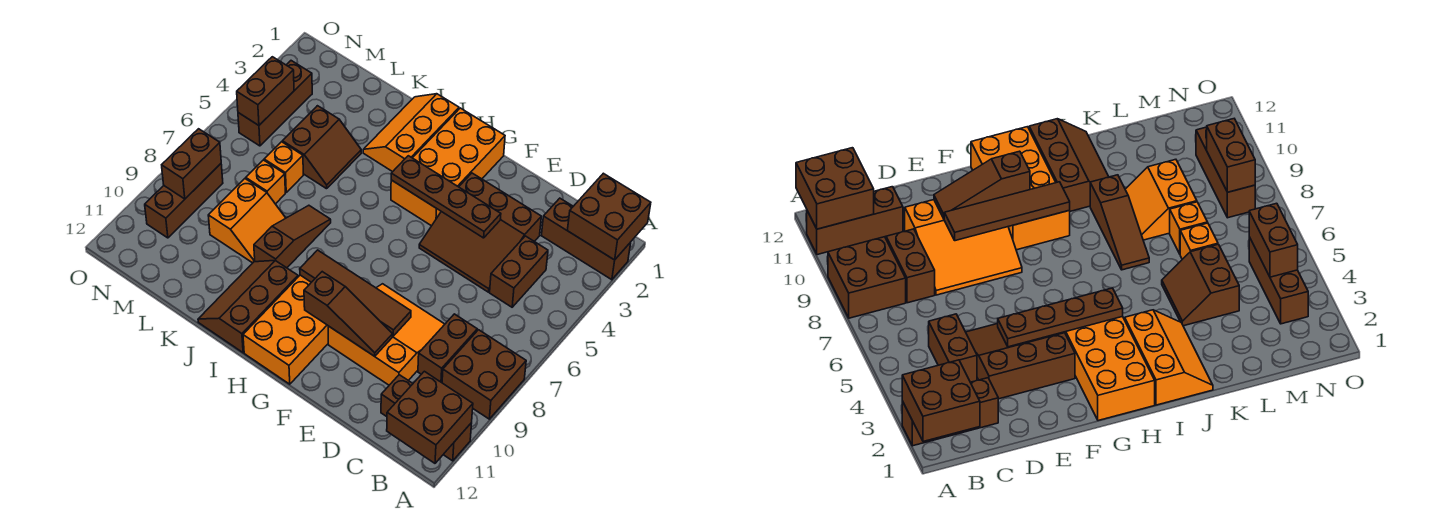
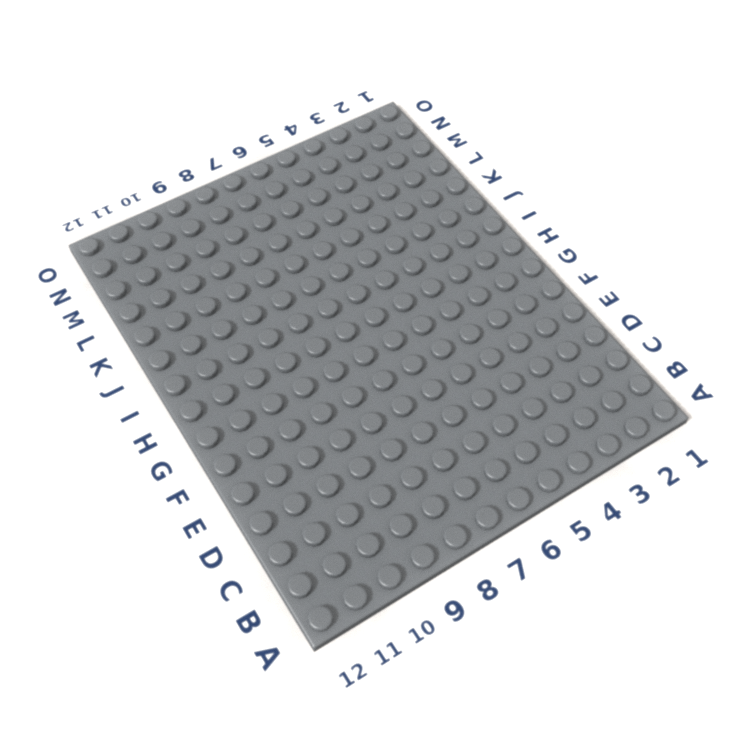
none -> brown brick A2:C2 level 1
none -> brown brick A8:B9 level 1
none -> brown brick A11:C11 level 1

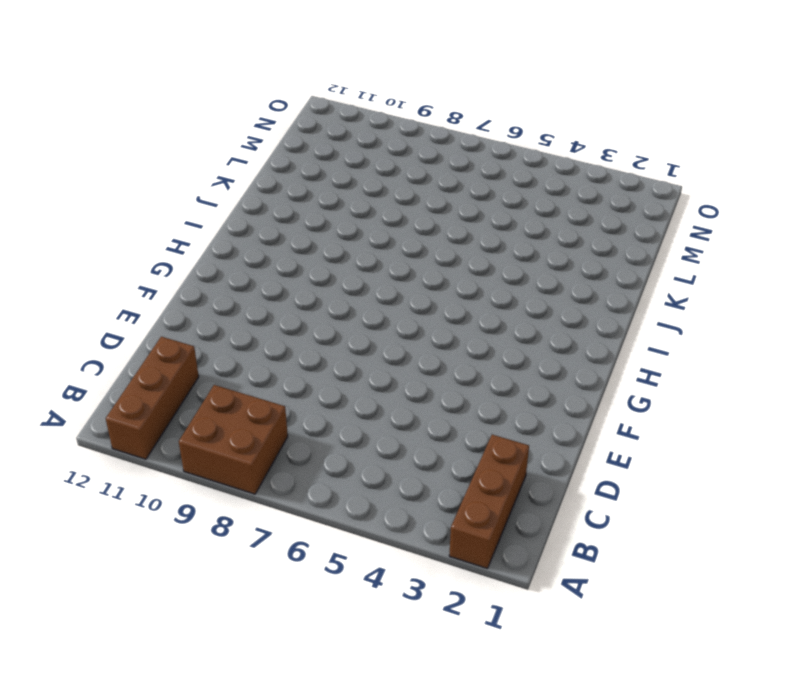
none -> brown brick C4:C5 level 1
none -> brown brick C8:C9 level 1
none -> brown slope D3:F5 level 1 top 3

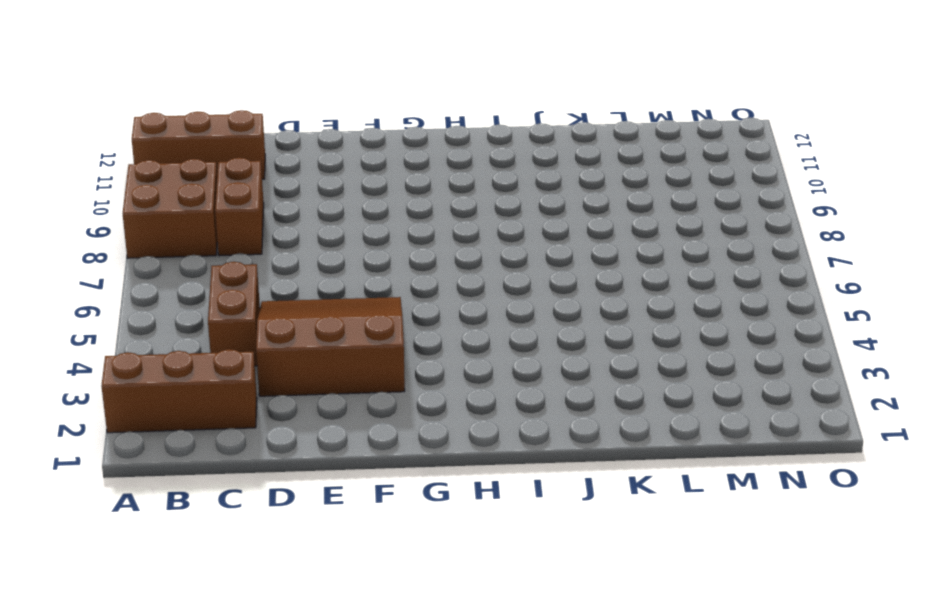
none -> orange slope D8:F10 level 1 top 10
none -> orange brick G1:H4 level 1
none -> orange brick G9:H12 level 1

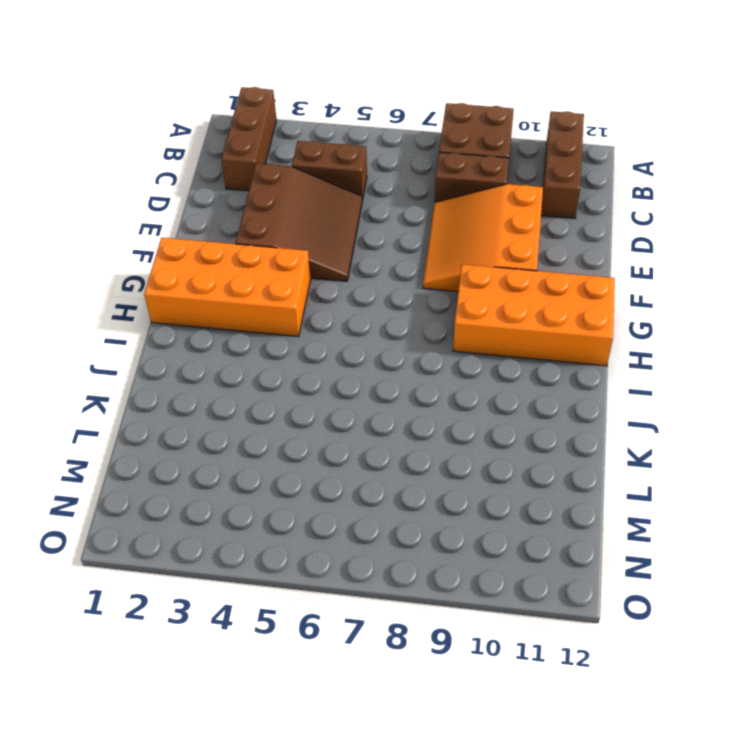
none -> orange slope I1:J3 level 1 top I
none -> brown slope I10:J12 level 1 top I
none -> brown slope J7:J9 level 1 top 9

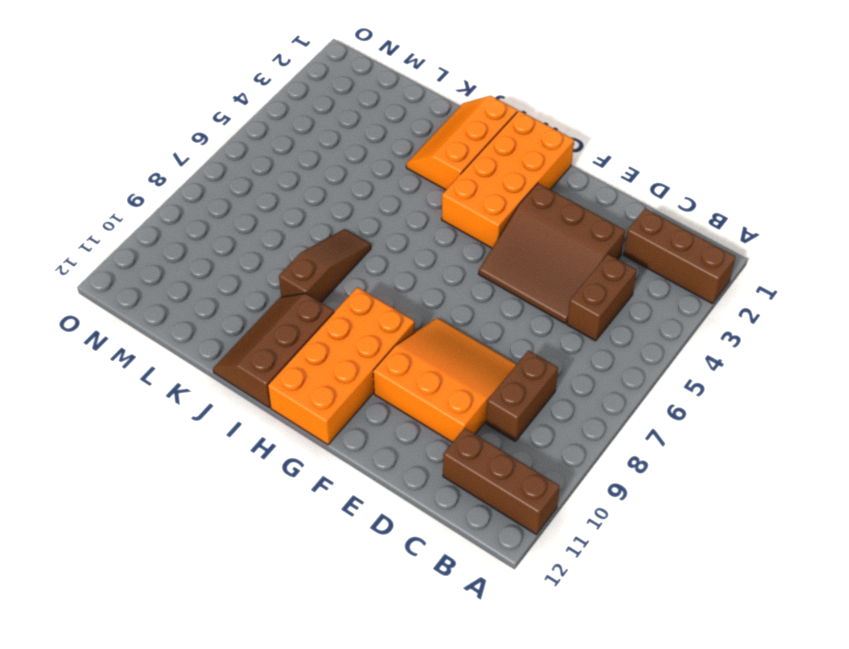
none -> brown brick A8:B9 level 1
none -> brown slope K4:L5 level 1 top L
none -> orange slope K8:L9 level 1 top L

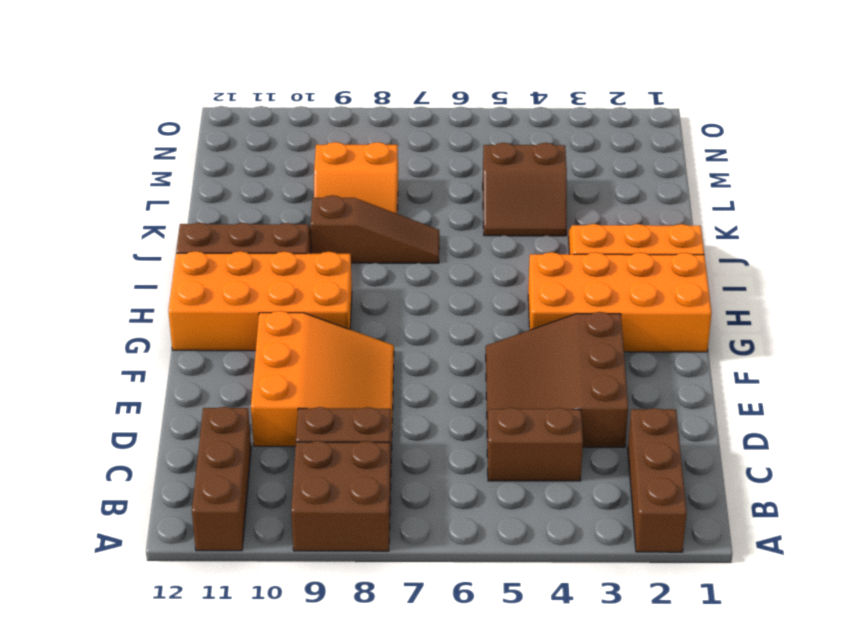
none -> orange brick L6 level 1
none -> orange brick L7 level 1
none -> brown brick N3:N5 level 1

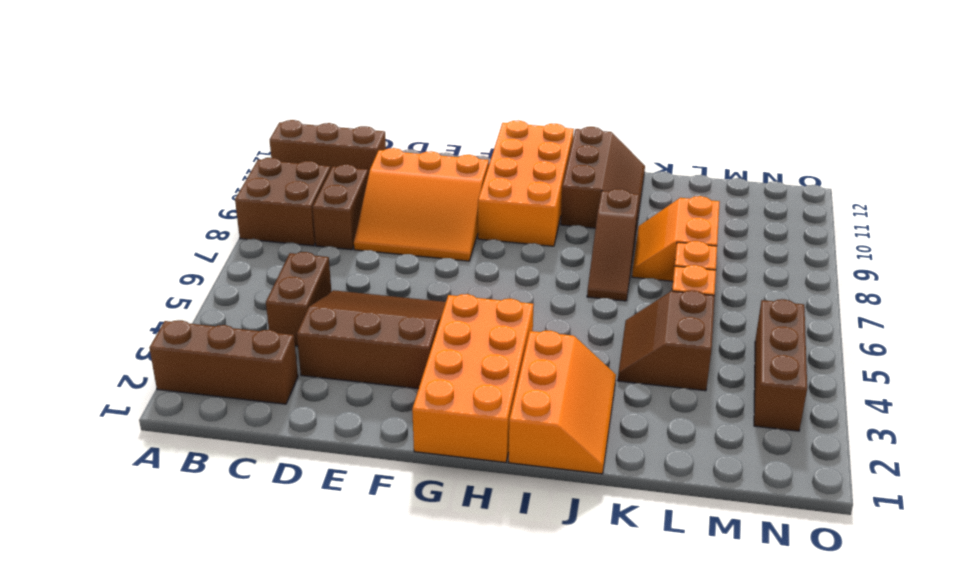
none -> brown brick N8:N10 level 1
none -> brown brick A1:B2 level 2
none -> brown brick A11:B12 level 2

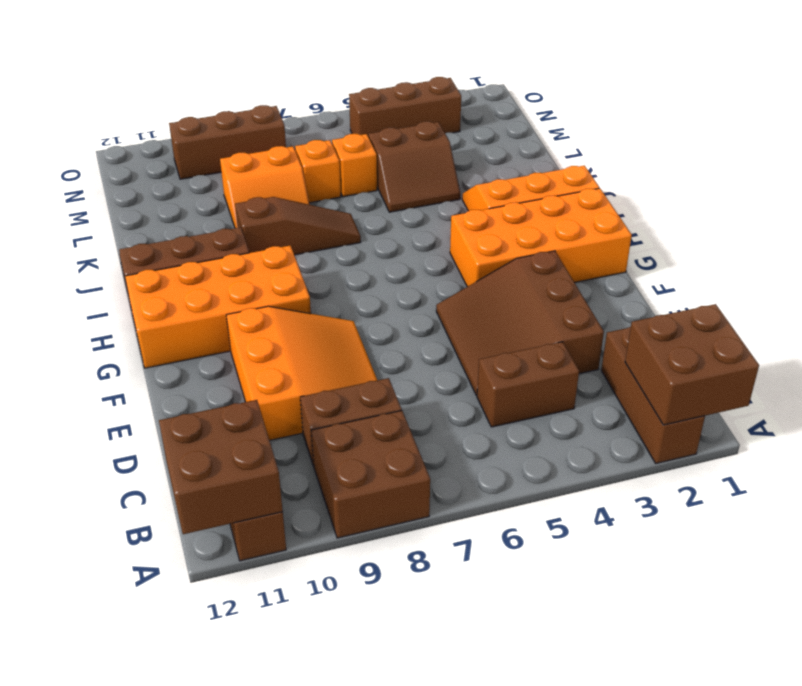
none -> brown plate E4:H4 level 2
none -> brown tile E9:H9 level 2
none -> brown slope E10:G10 level 2 top G

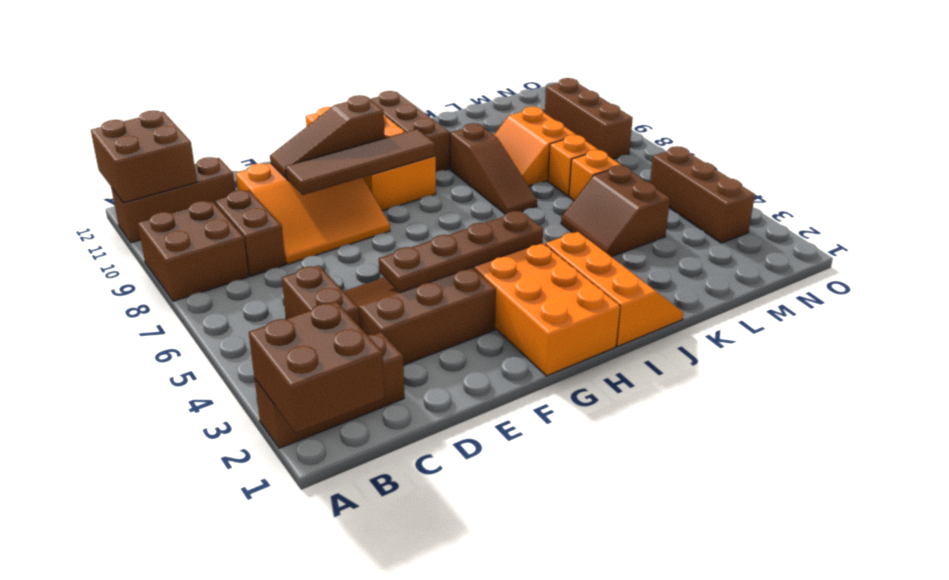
none -> brown brick N4:N5 level 2
none -> brown brick N8:N9 level 2

